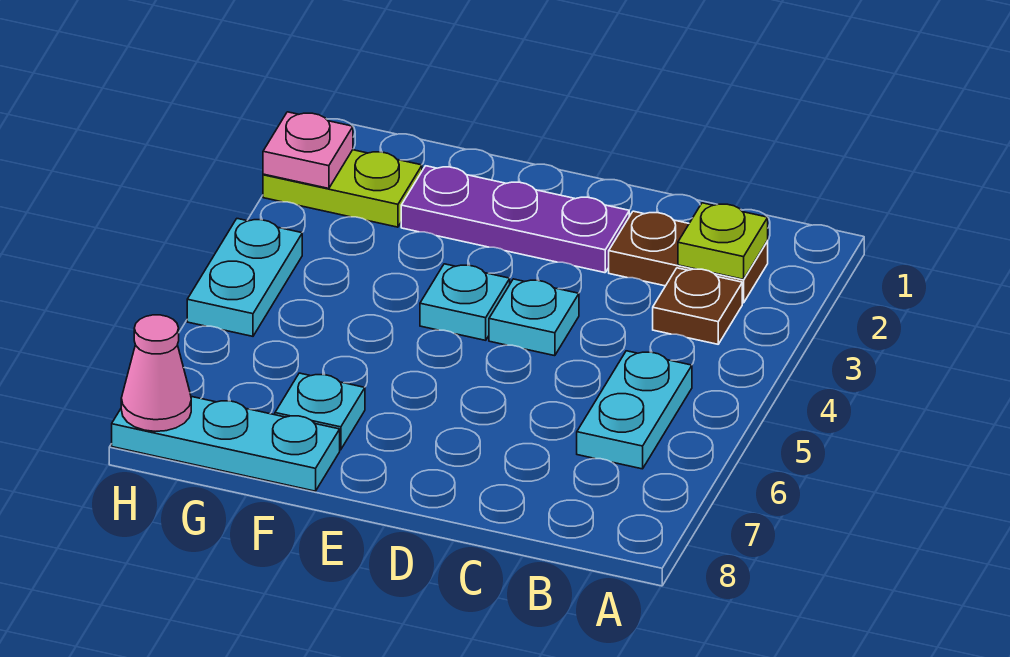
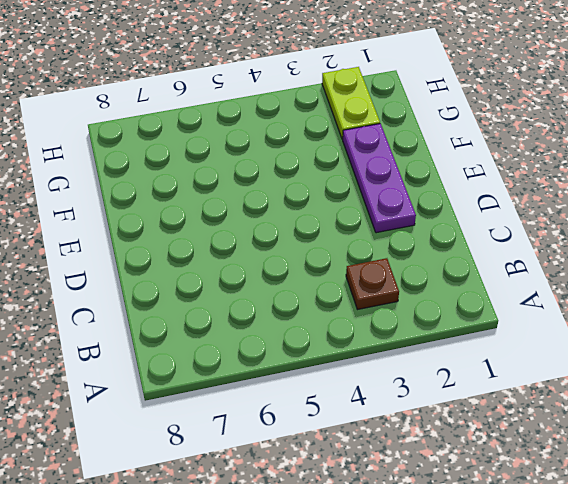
none -> brown plate B2:C2 level 1
none -> cyan plate B5:B6 level 1
none -> cyan plate D4 level 1

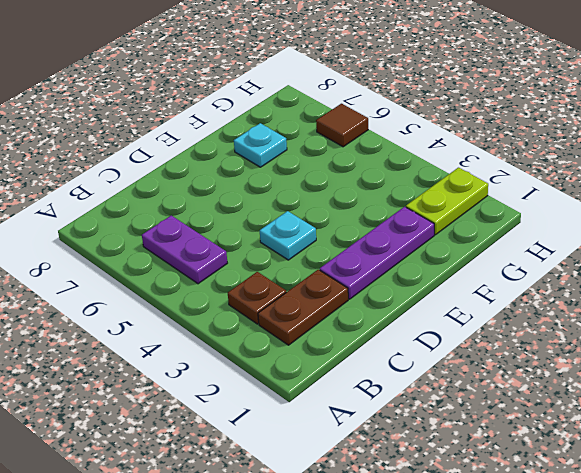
purple plate B5:B6 level 1 -> cyan plate B5:B6 level 1
brown tile H6 level 1 -> none
none -> cyan plate E4 level 1
none -> cyan plate F8:H8 level 1
none -> cyan plate H4:H5 level 1

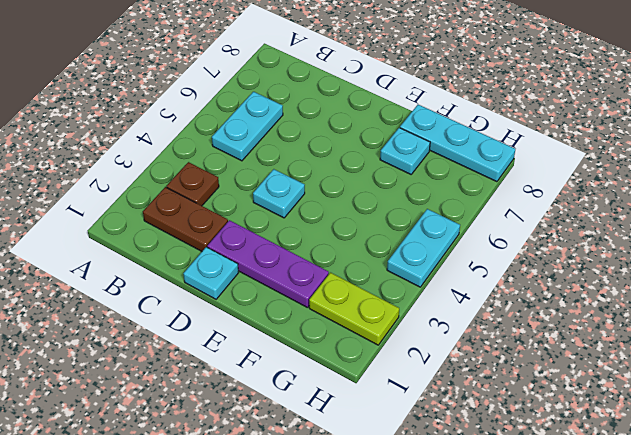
cyan plate D1 level 1 -> cyan plate E4 level 1
none -> lime plate B2 level 2
none -> pink plate H2 level 2
none -> pink cone H8 level 2

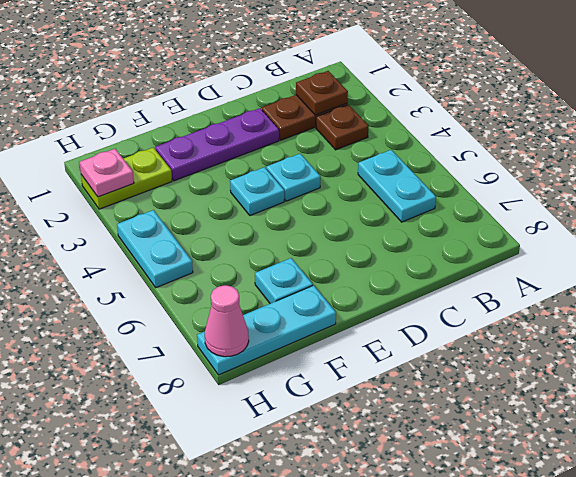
brown plate B2 level 2 -> lime plate B2 level 2

